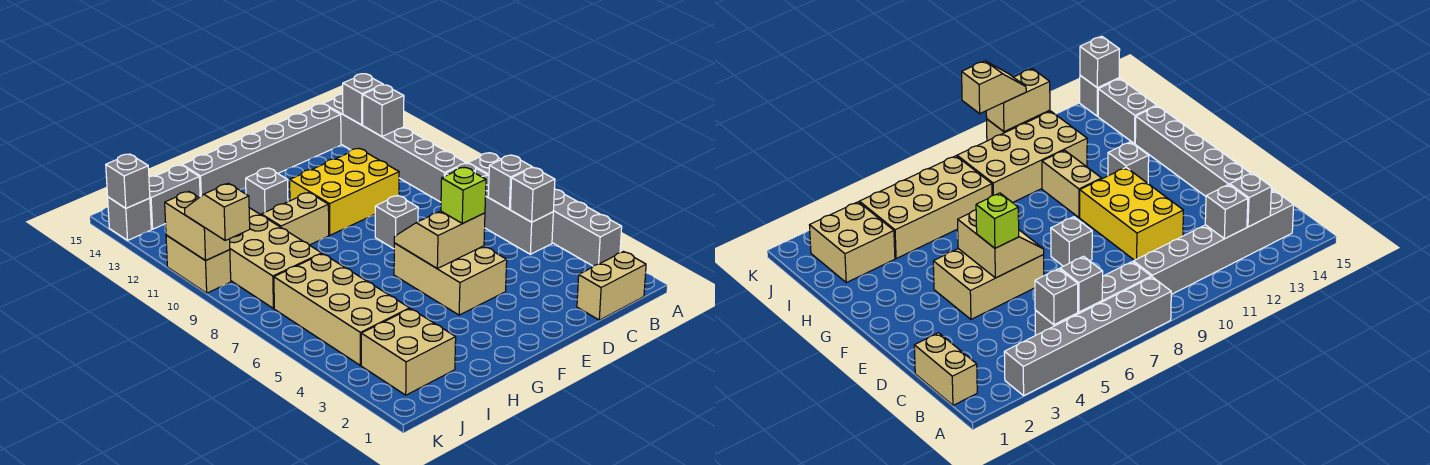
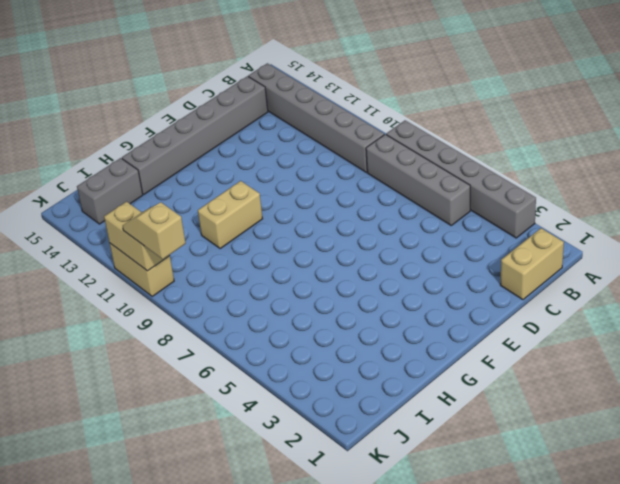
none -> yellow brick D10:F11 level 1
none -> tan brick E4:F6 level 1
none -> grey brick E8 level 1

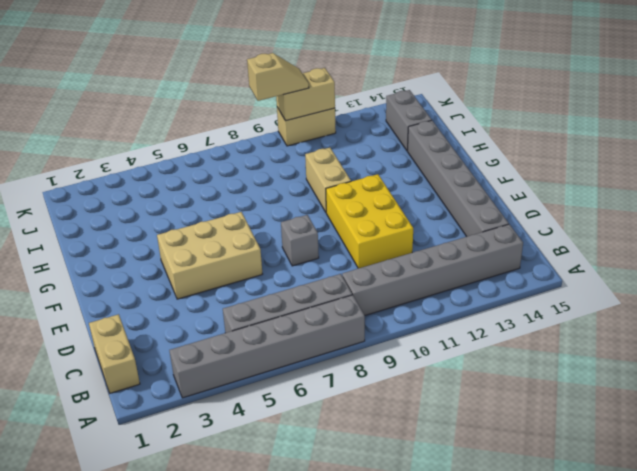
none -> grey brick G12 level 1
none -> tan brick I2:J3 level 1
none -> tan brick I4:J7 level 1

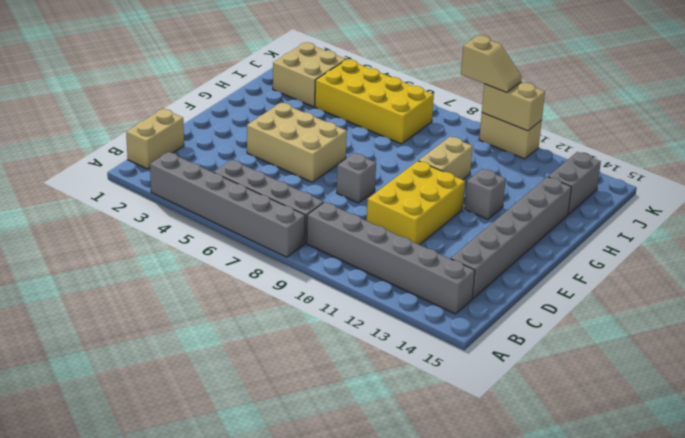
yellow brick I4:J7 level 1 -> tan brick I4:J7 level 1
none -> tan brick I8:J11 level 1
none -> grey brick K14 level 1
none -> grey brick B5 level 2

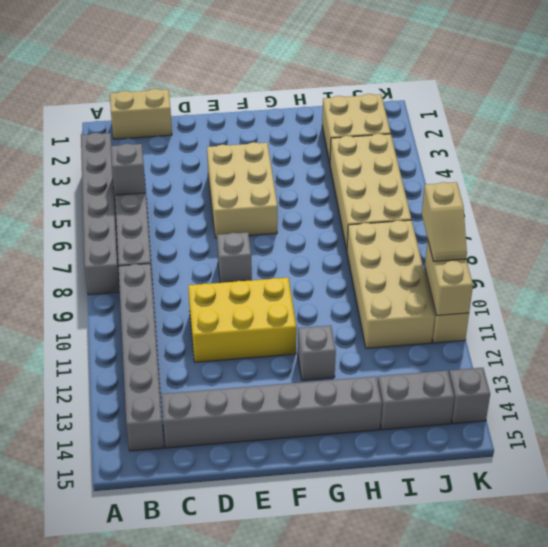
none -> tan brick G10:H10 level 1
none -> grey brick B6 level 2
none -> grey brick B12 level 2

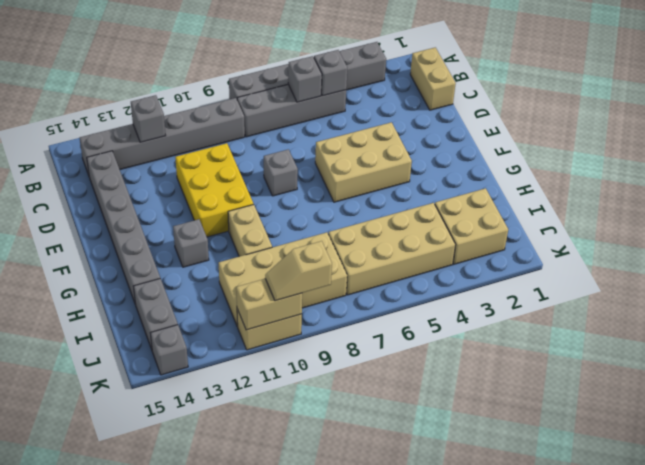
none -> grey brick B13 level 2
none -> tan slope E5:F6 level 2 top 5
none -> grey brick K14 level 2

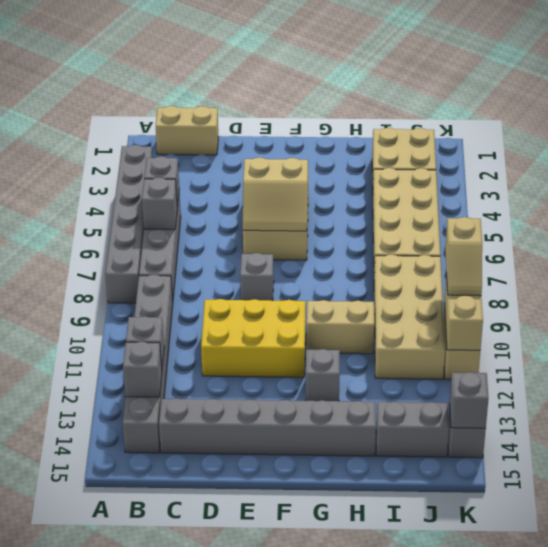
none -> lime brick E5 level 3

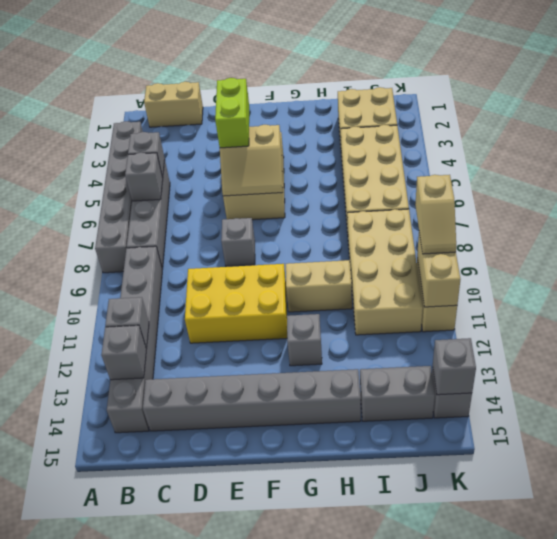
lime brick E4:E5 level 3 -> lime brick E5 level 3

